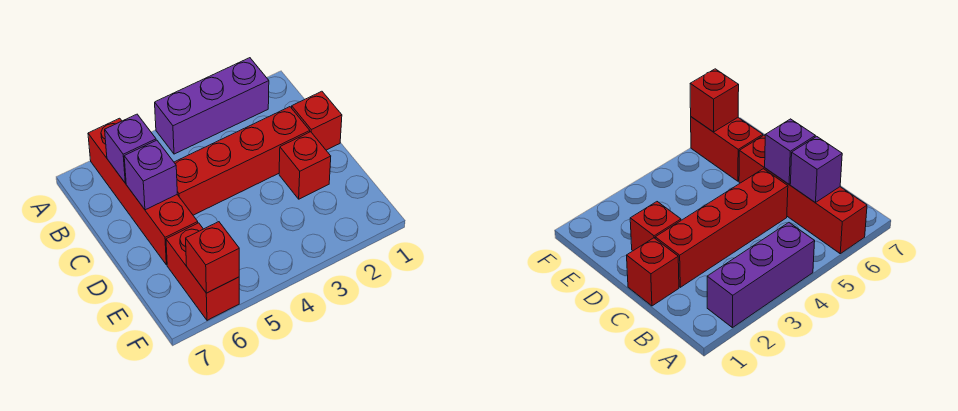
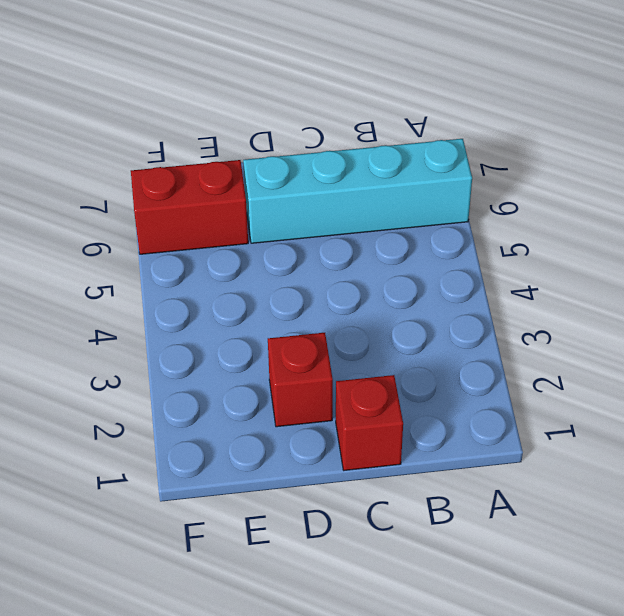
cyan brick A6:D6 level 1 -> red brick A6:D6 level 1
none -> purple brick A2:A4 level 1
none -> red brick C2:C5 level 1

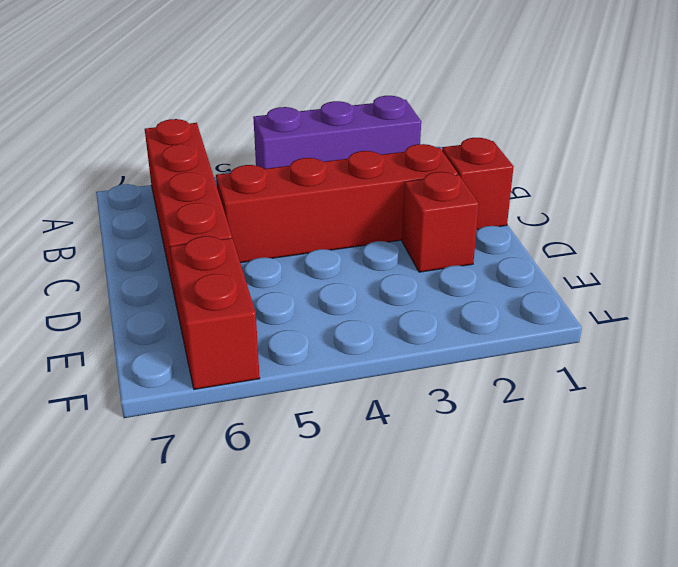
none -> purple brick B6 level 2
none -> purple brick C6 level 2

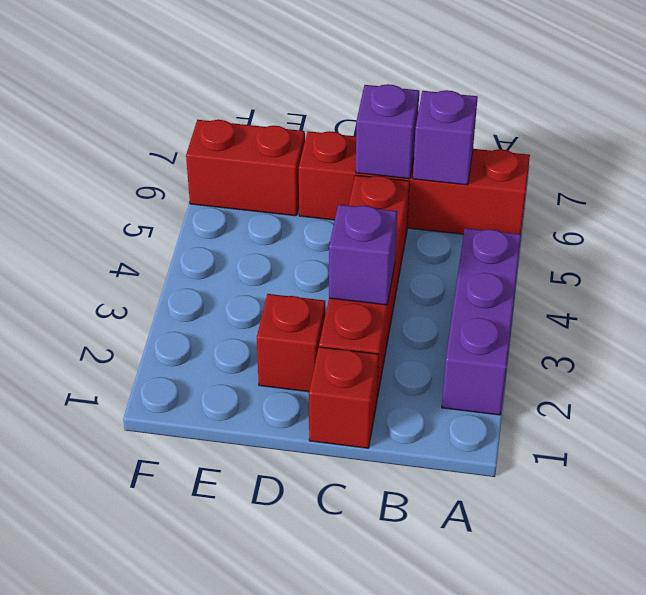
purple brick C3 level 2 -> none
none -> red brick F6 level 2

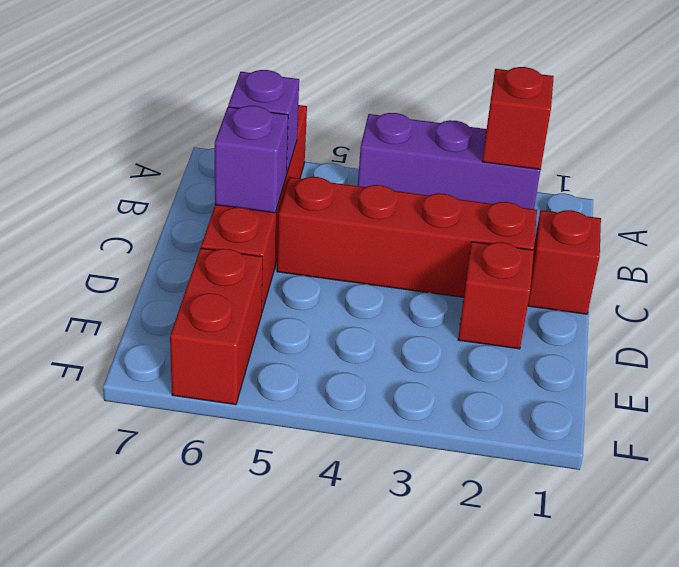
red brick A2 level 2 -> red brick F6 level 2

